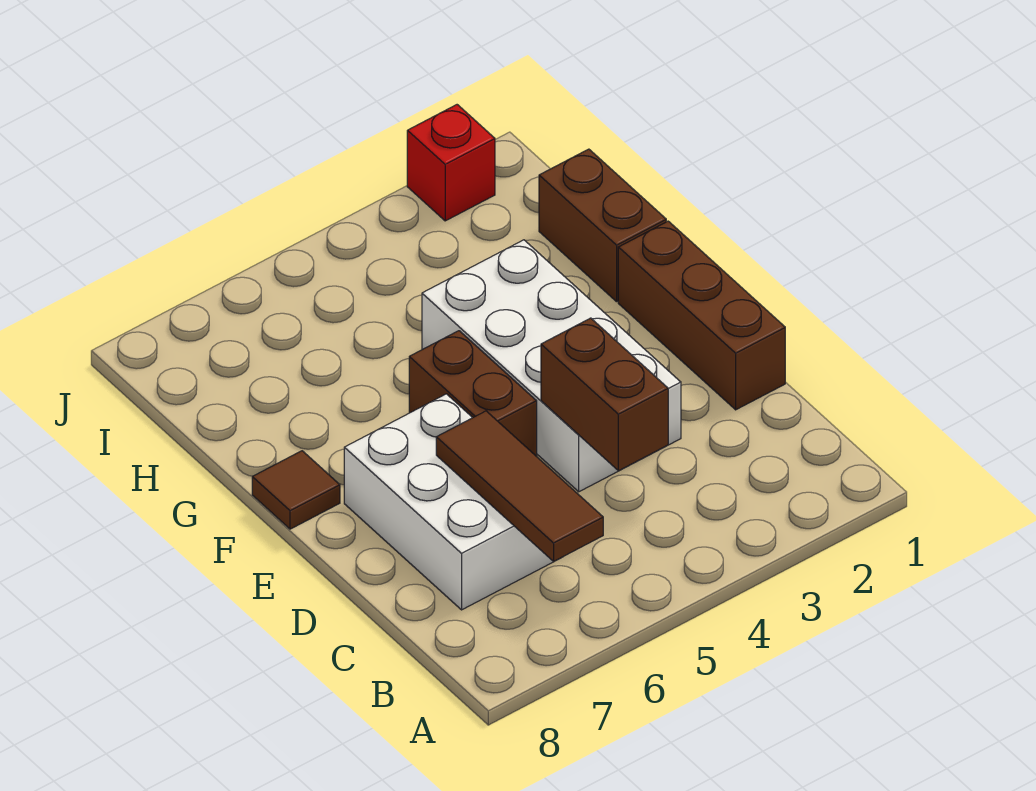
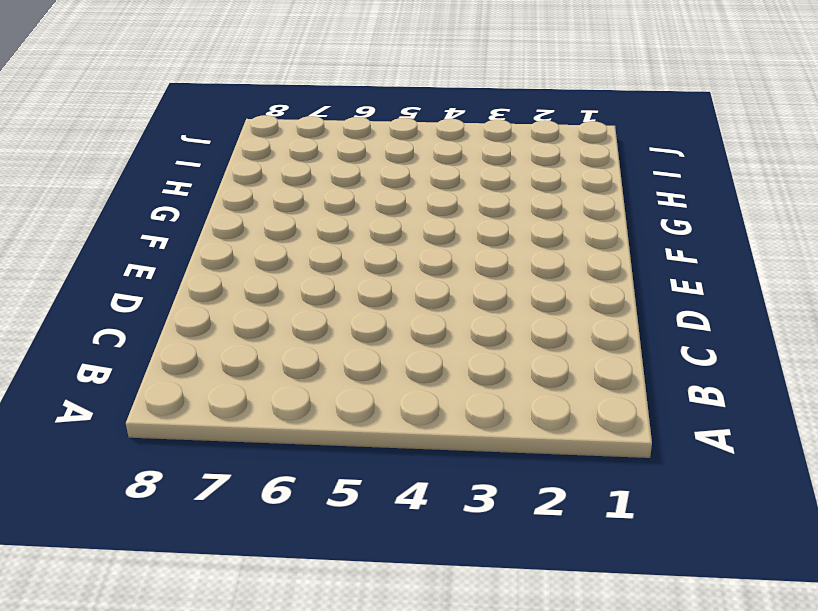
none -> white brick C6:E7 level 1
none -> brown brick D1:F1 level 1

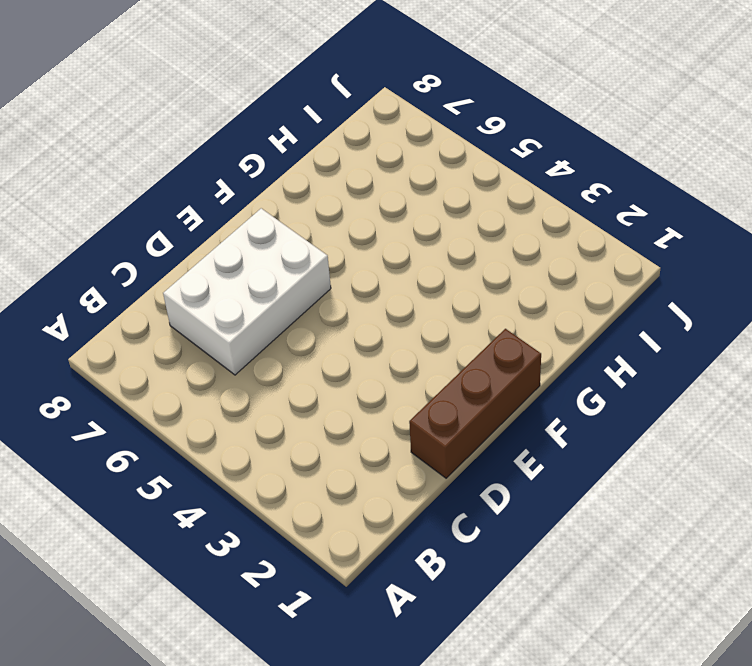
none -> white brick D3:G4 level 1
none -> brown brick E5:F5 level 1

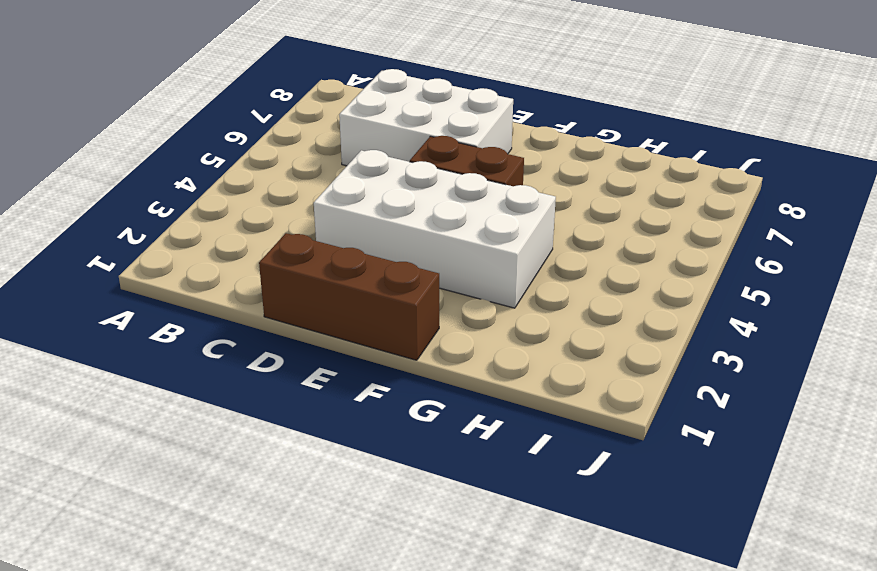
none -> brown tile F8 level 1
none -> brown brick G1:H1 level 1

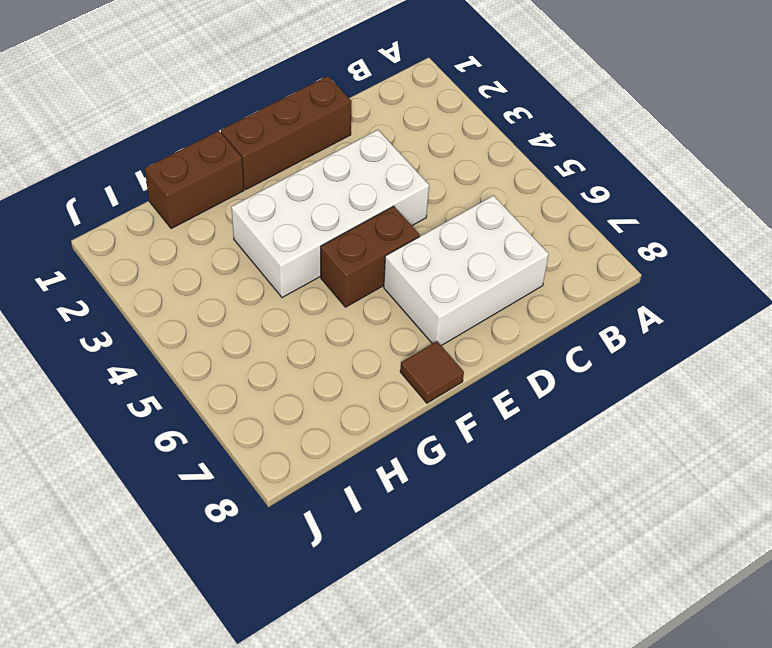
none -> red brick J2 level 1
none -> brown tile B6:D6 level 2

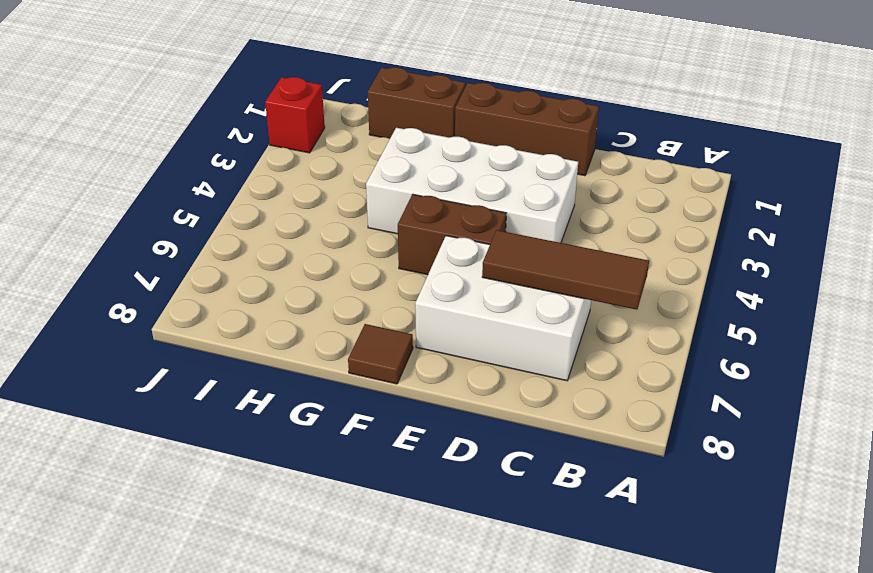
none -> brown brick C4:D4 level 2

